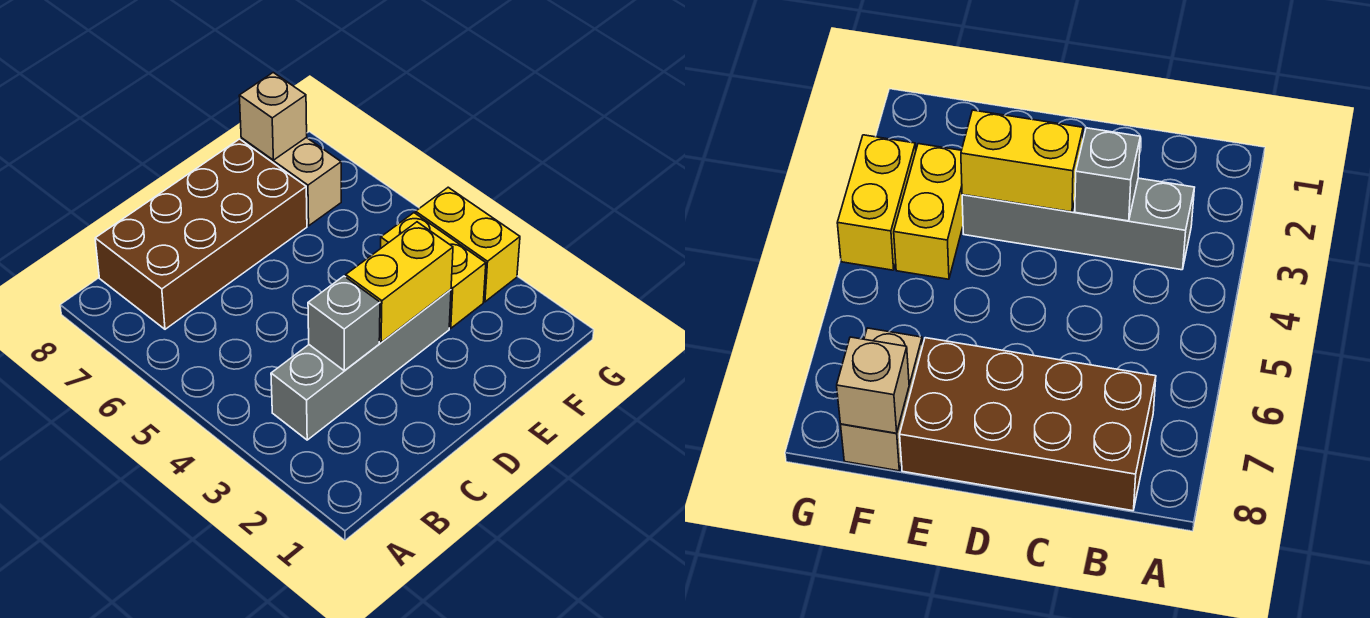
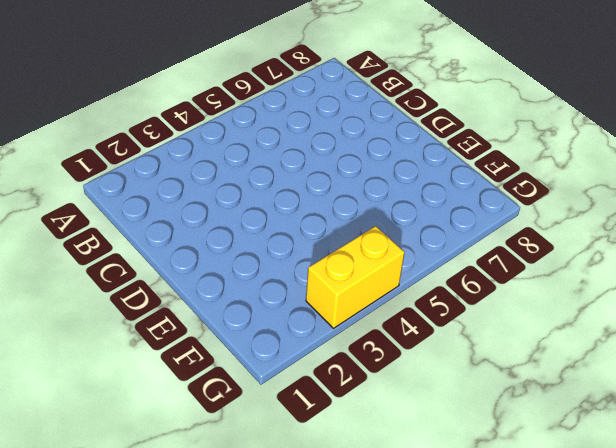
none -> grey brick B3:E3 level 1
none -> brown brick B7:E8 level 1

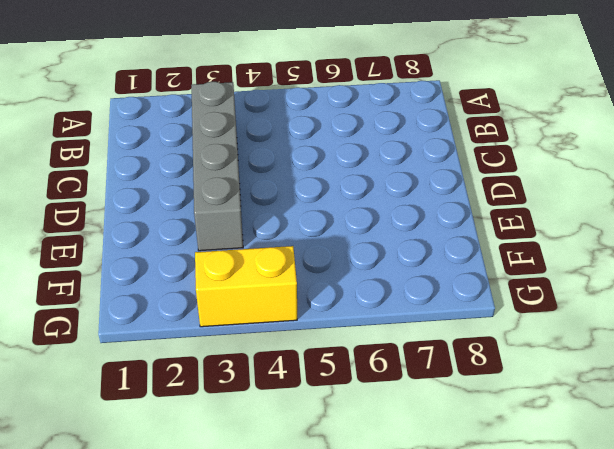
none -> brown brick B7:E8 level 1
none -> yellow brick F3:F4 level 1

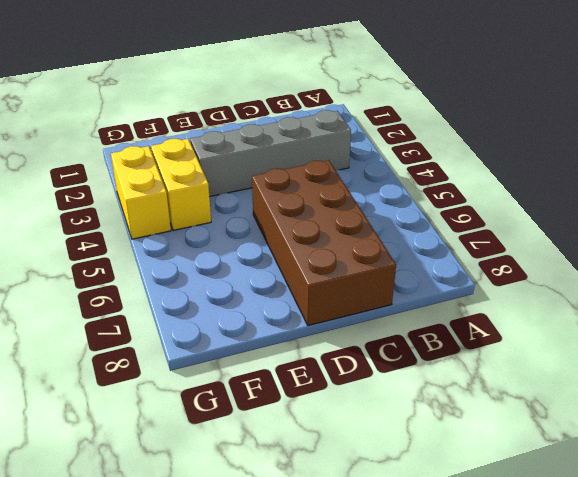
brown brick C5:D8 level 1 -> brown brick B7:E8 level 1
none -> tan brick F7:F8 level 1
none -> grey brick C3 level 2

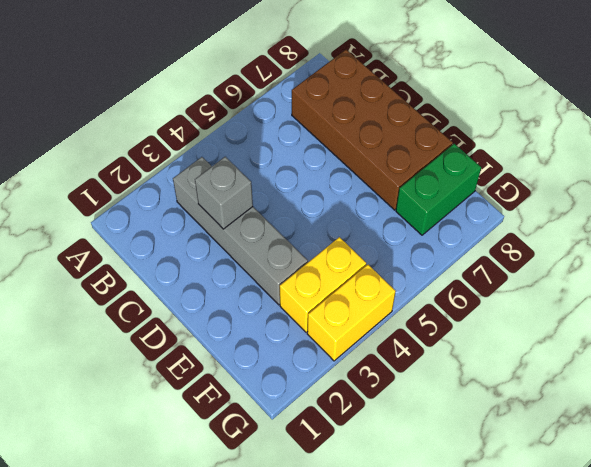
green brick F7:F8 level 1 -> tan brick F7:F8 level 1
none -> yellow brick D3:E3 level 2
none -> tan brick F8 level 2

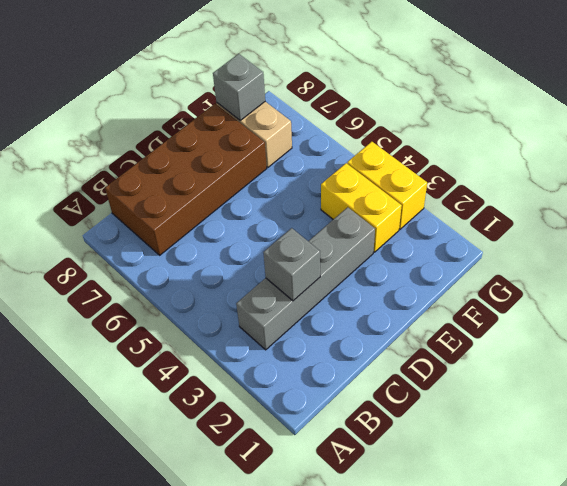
grey brick F8 level 2 -> tan brick F8 level 2
none -> yellow brick D3:E3 level 2

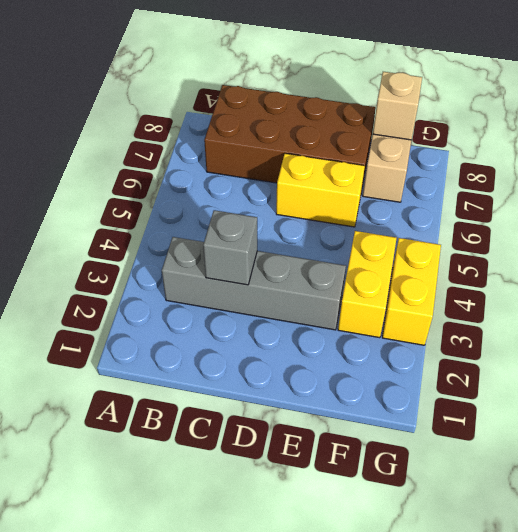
yellow brick D6:E6 level 1 -> yellow brick D3:E3 level 2

